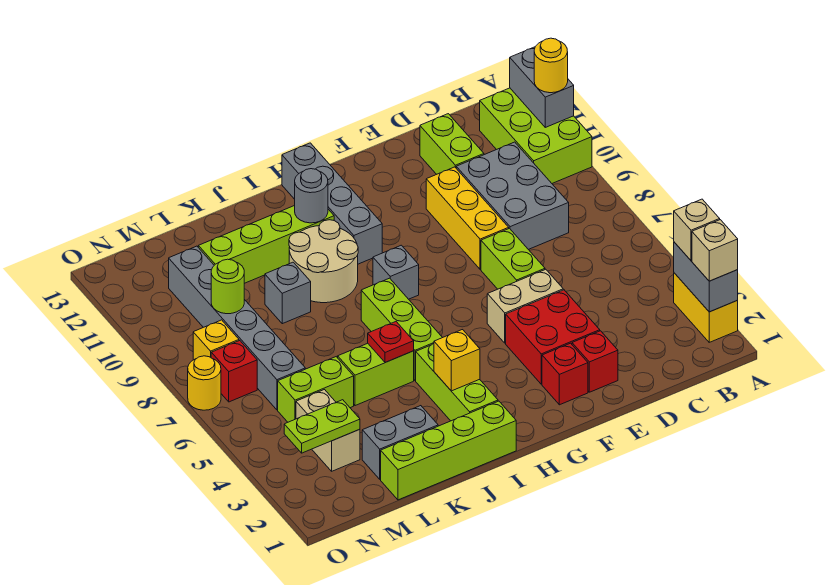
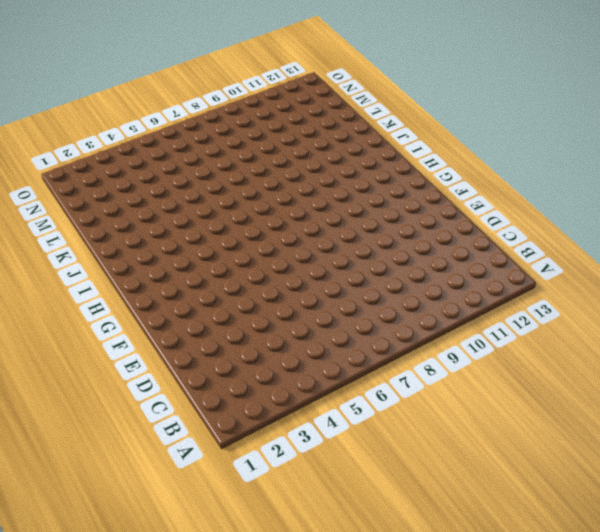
none -> yellow brick A2:A3 level 1
none -> lime brick A10:B12 level 1
none -> grey brick C8:D10 level 1
none -> lime brick D11:D12 level 1

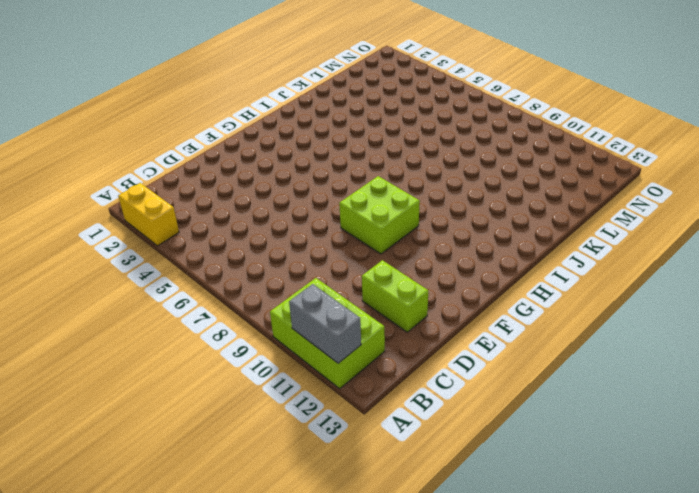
lime brick F8:G9 level 1 -> none
none -> grey brick C8:D10 level 1
none -> red brick E2 level 1
none -> red brick E3:F4 level 1
none -> tan brick E5:F5 level 1

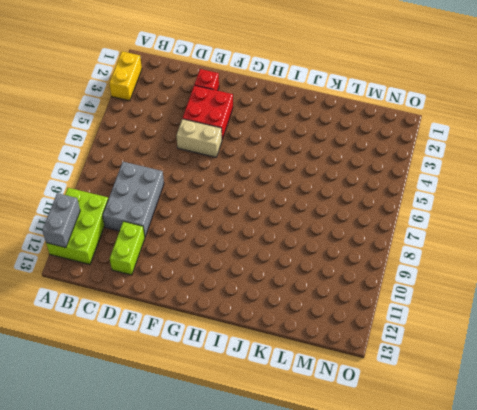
none -> lime brick E6:E7 level 1
none -> yellow brick E8:E10 level 1
none -> red brick F2 level 1
none -> grey brick H8 level 1

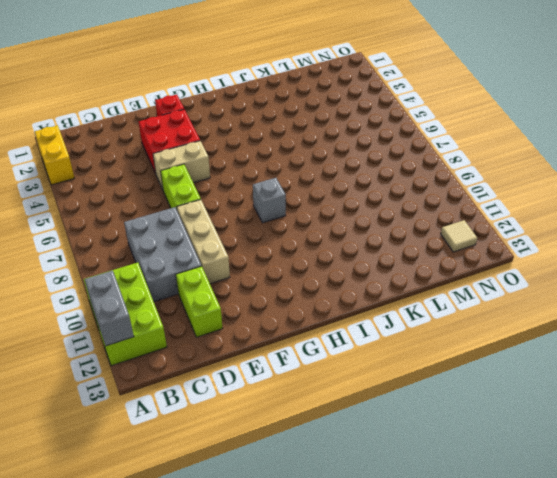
tan brick E8:E10 level 1 -> yellow brick E8:E10 level 1
tan tile N12 level 1 -> none
none -> red brick E2 level 1
none -> grey brick H10:H13 level 1
none -> lime brick I1:L1 level 1
none -> lime brick I2:I4 level 1

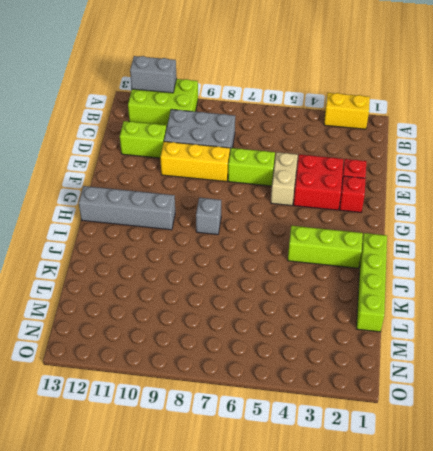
none -> lime brick I5:I7 level 1
none -> tan round brick I9:J10 level 1
none -> lime brick I11:L11 level 1
none -> lime brick J5:K5 level 1

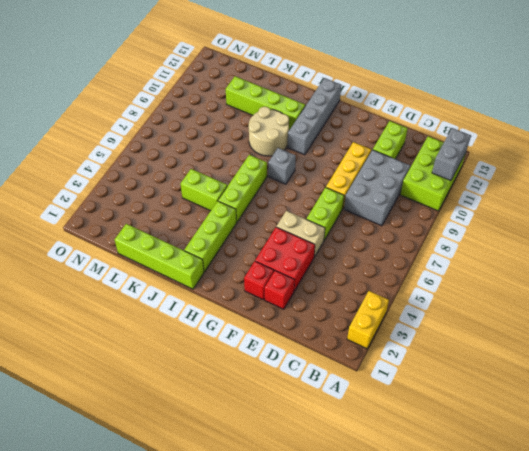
none -> grey brick K2:L2 level 1
none -> grey brick K9 level 1
none -> lime brick L5:M5 level 1
none -> tan brick M3:M4 level 1

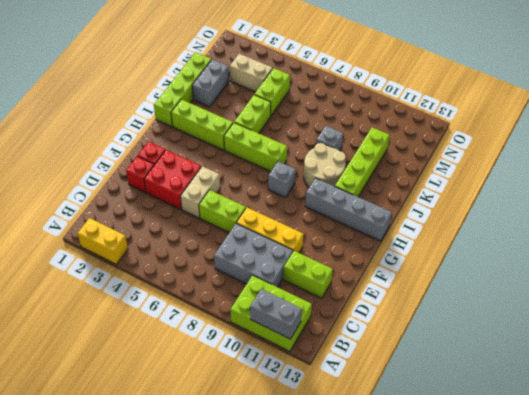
none -> grey brick M6:M11 level 1
none -> red brick N7 level 1
none -> yellow brick N8 level 1
none -> yellow round brick O7 level 1

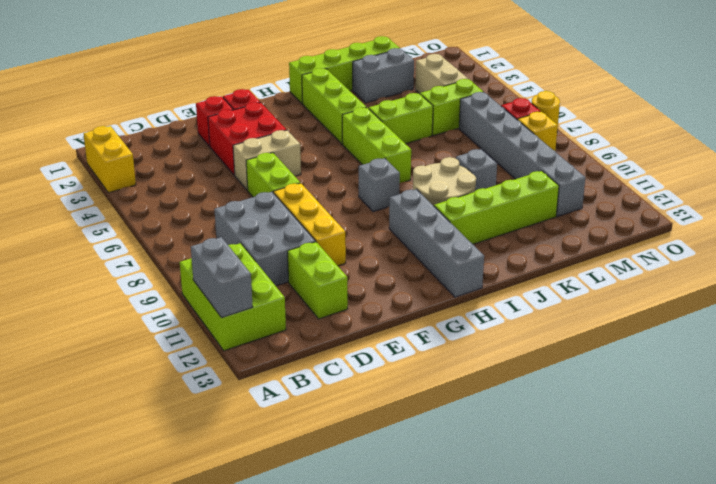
none -> grey brick A2:A3 level 2
none -> yellow brick I3 level 2
none -> grey round brick I11 level 2
none -> red plate J5 level 2

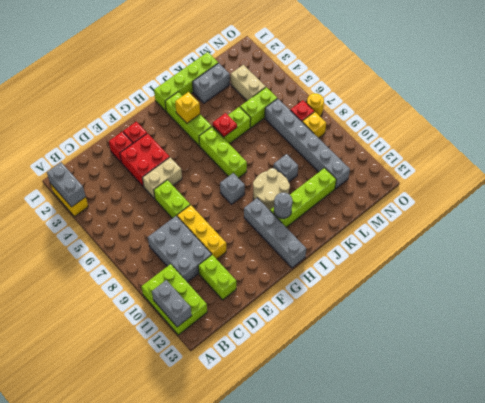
none -> lime plate M3:N3 level 2
none -> lime round brick M9 level 2
none -> tan brick A2 level 3
none -> tan brick A3 level 3

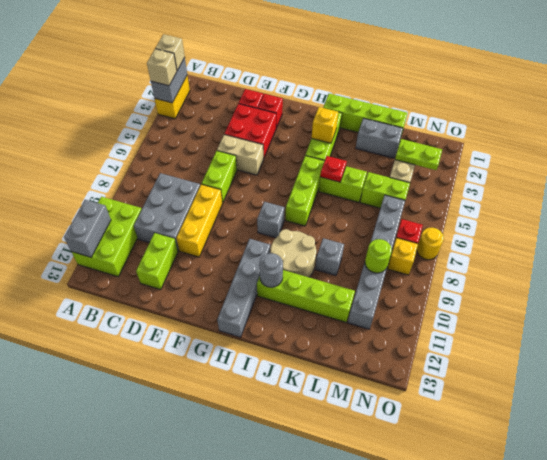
none -> yellow round brick A11 level 3

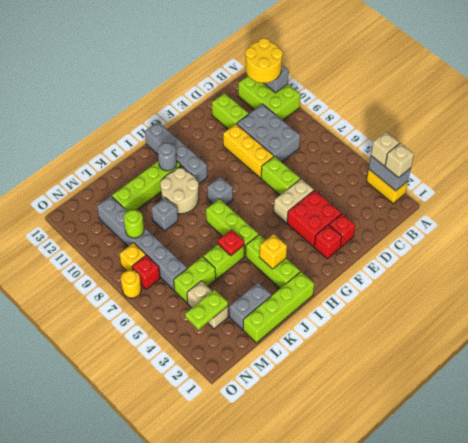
yellow round brick A11:B12 level 3 -> yellow round brick A11 level 3

